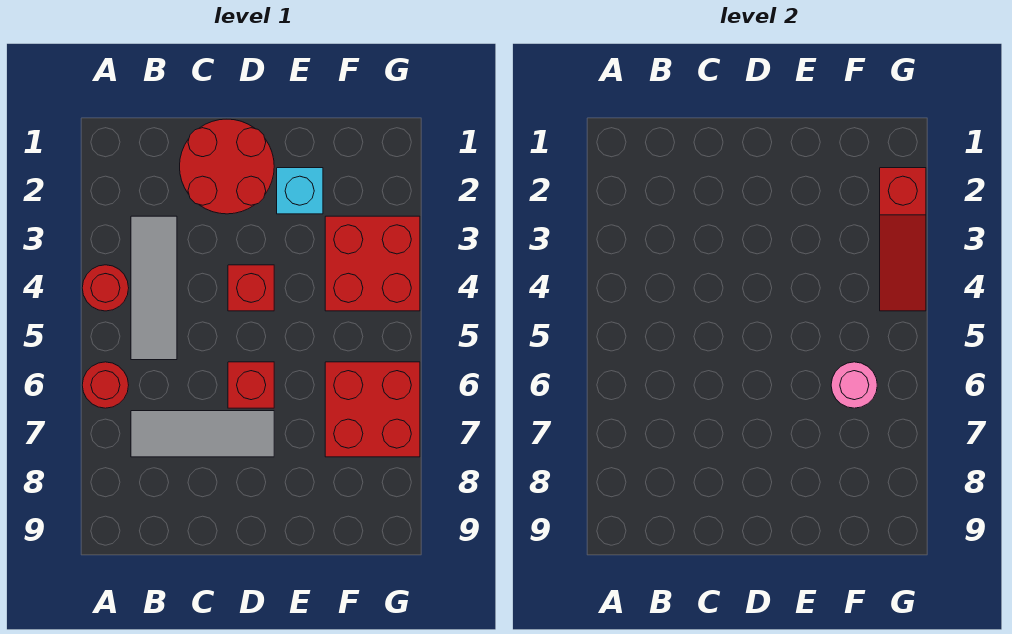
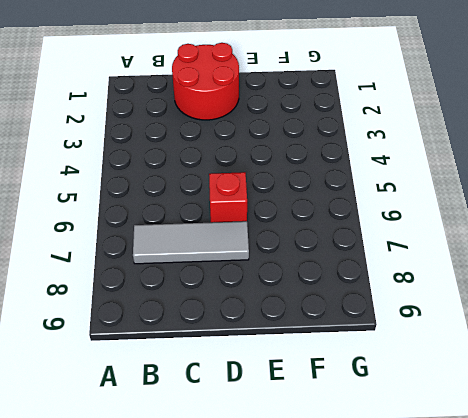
none -> red round brick A4 level 1
none -> red round brick A6 level 1
none -> grey tile B3:B5 level 1

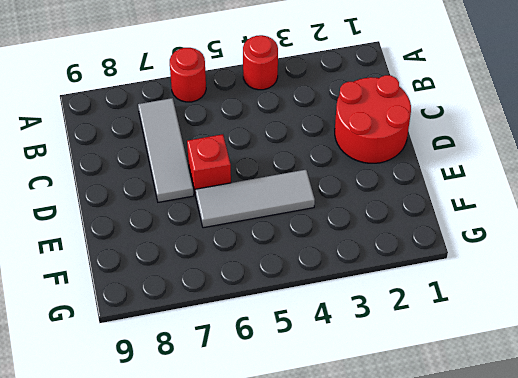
grey tile E4:E6 level 1 -> grey tile B3:B5 level 1
none -> red brick D4 level 1
none -> cyan brick E2 level 1
none -> red brick F3:G4 level 1

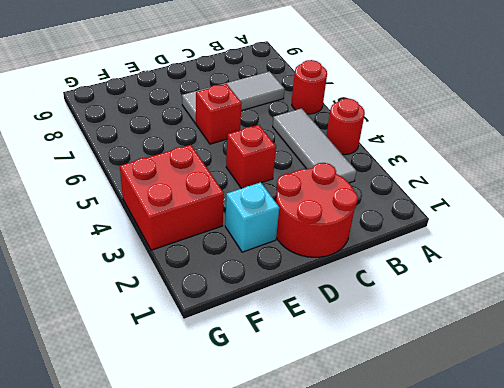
none -> red brick F6:G7 level 1
none -> pink round brick F6 level 2
none -> red slope G2:G4 level 2 top 2

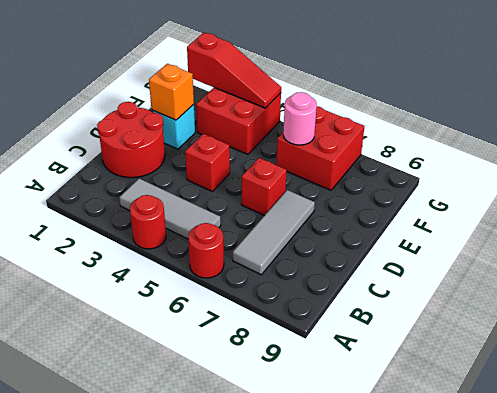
orange brick E2 level 2 -> none

